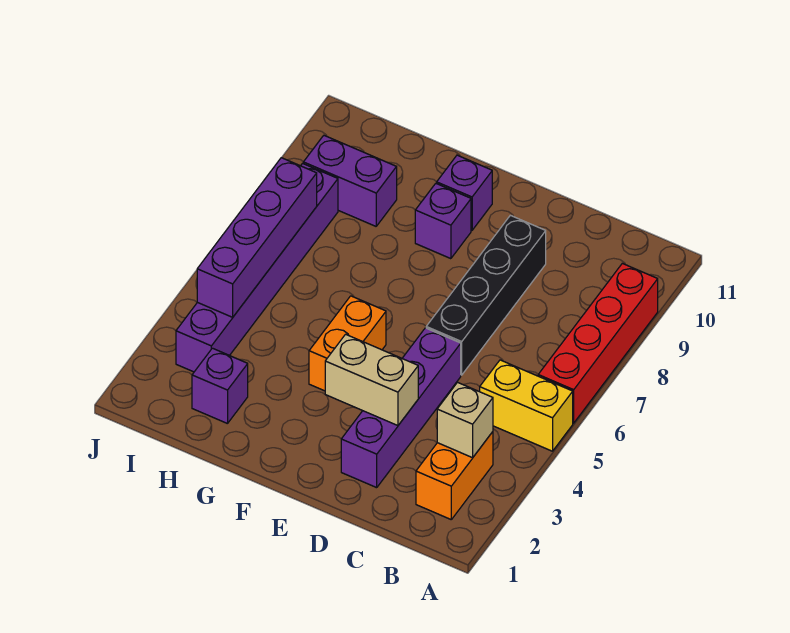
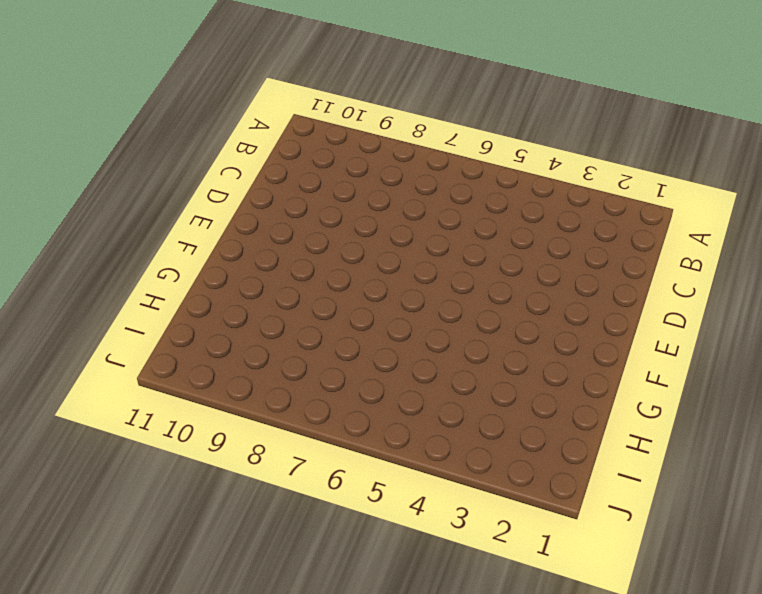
none -> yellow brick A5:B5 level 1
none -> red brick A6:A9 level 1
none -> orange brick B2:B3 level 1

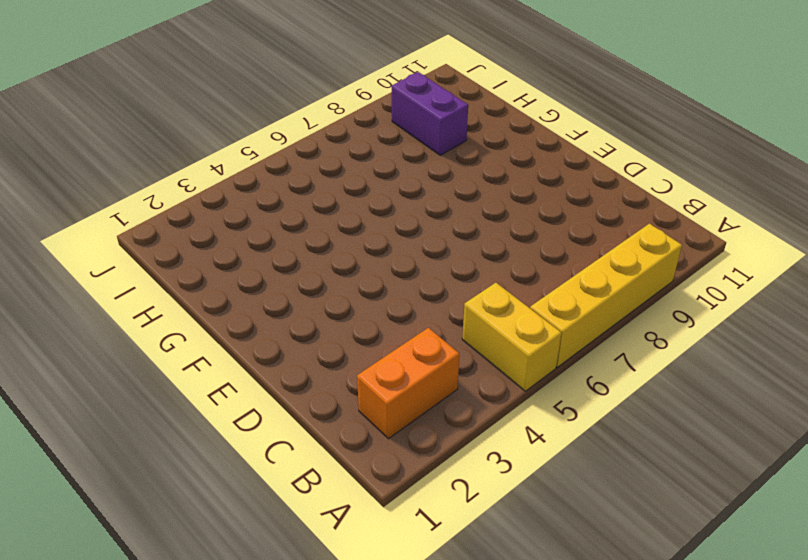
yellow brick A6:A9 level 1 -> red brick A6:A9 level 1
none -> purple brick D2:D5 level 1
none -> black brick D6:D9 level 1
none -> orange brick F4:F5 level 1

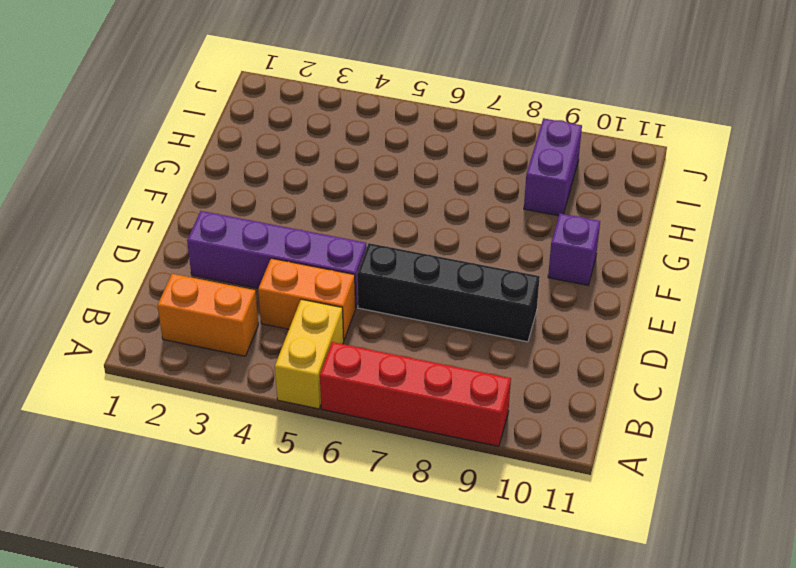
orange brick C4:C5 level 1 -> orange brick F4:F5 level 1
none -> purple brick F9 level 1
none -> purple brick H2 level 1
none -> purple brick I3:I8 level 1

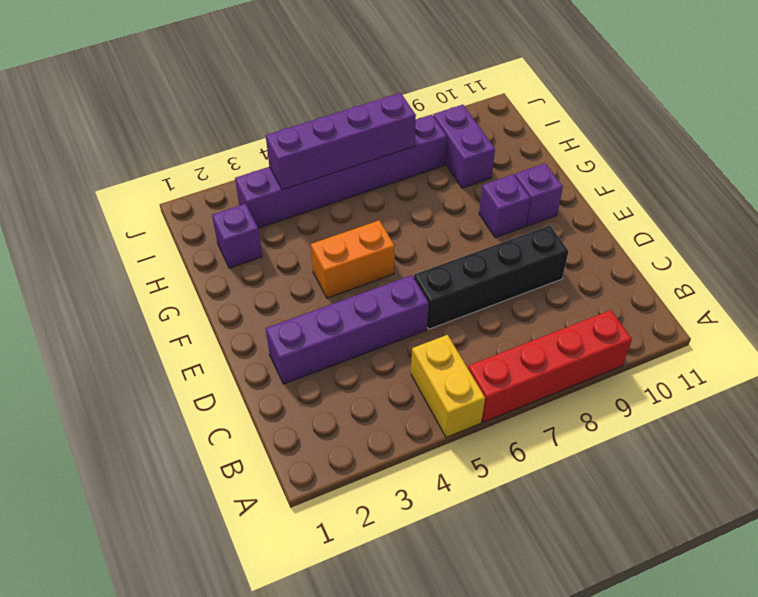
none -> orange brick B2:B3 level 1
none -> tan brick B3 level 2
none -> tan brick D3:E3 level 2

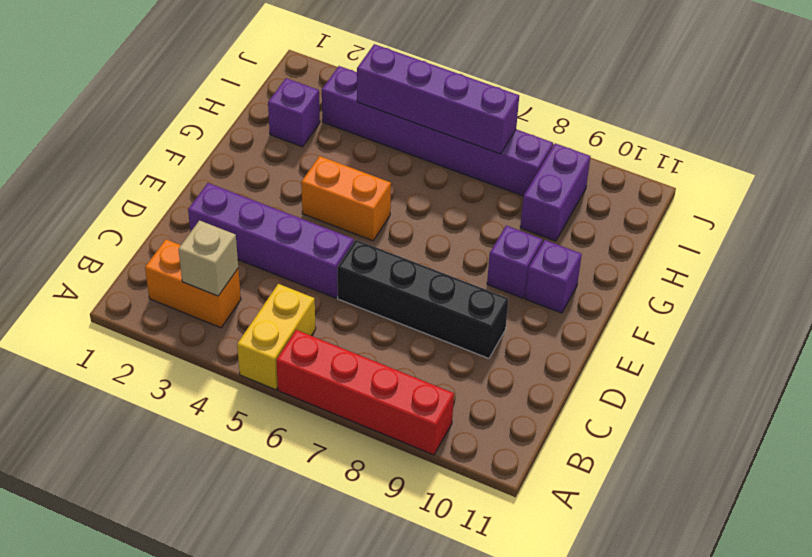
none -> tan brick D3:E3 level 2

